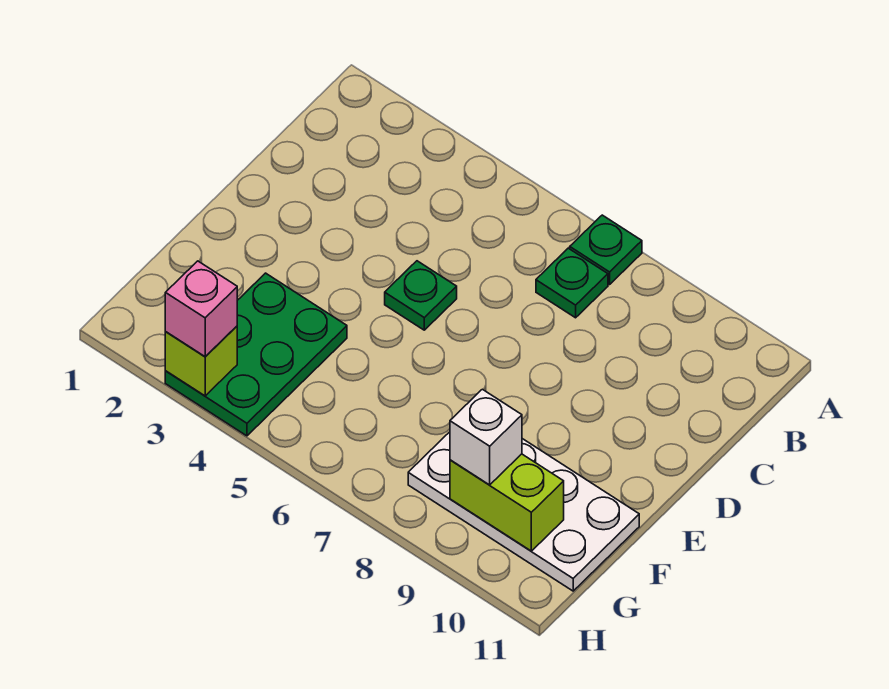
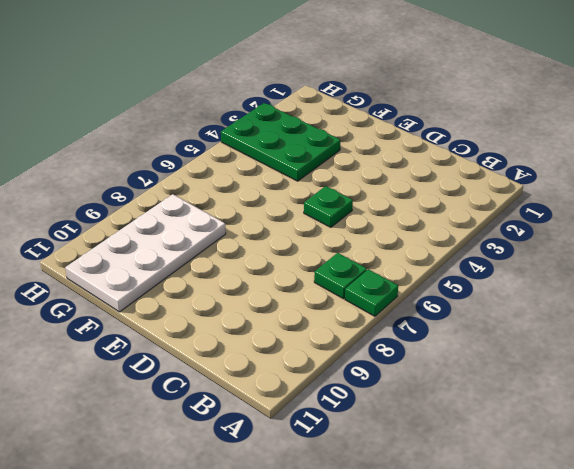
none -> lime brick G9:G10 level 2
none -> lime brick H3 level 2

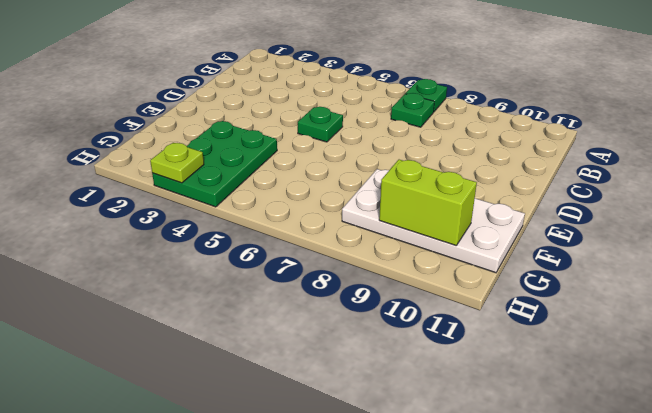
lime plate H3 level 2 -> lime brick H3 level 2
none -> white brick G9 level 3
none -> pink brick H3 level 3

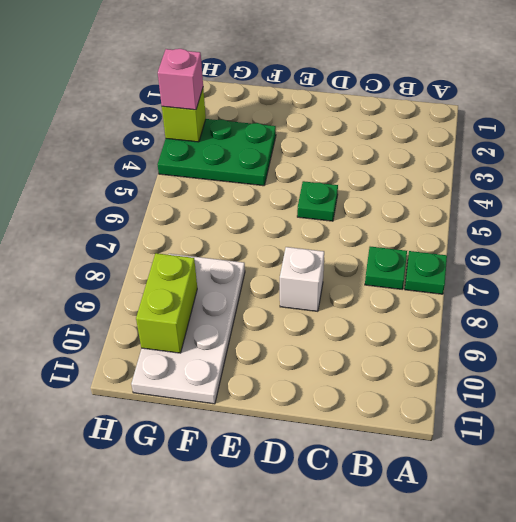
white brick D8 level 1 -> white brick G9 level 3

